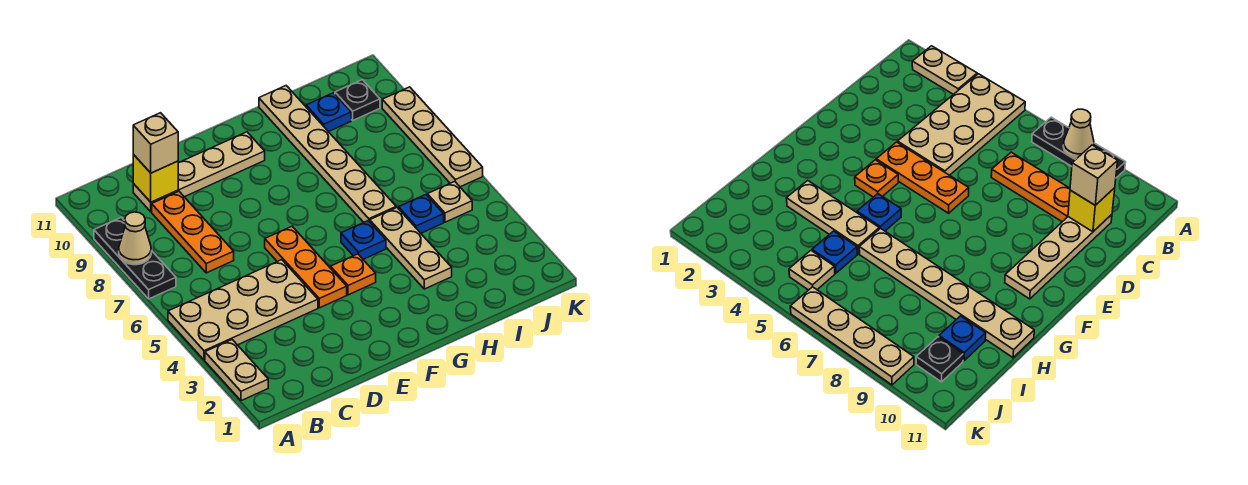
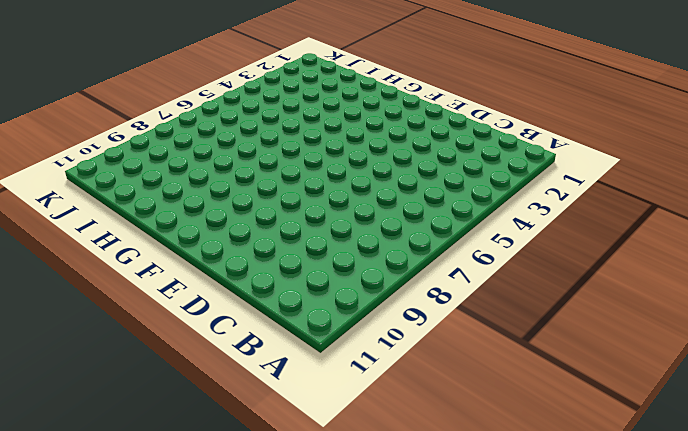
none -> tan plate A2:A3 level 1
none -> tan plate A4:D5 level 1
none -> black plate A7:A9 level 1

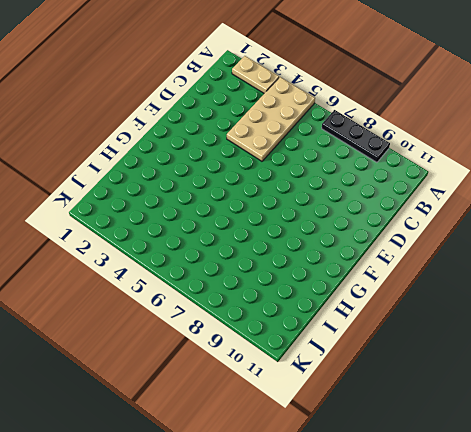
none -> orange plate C7:C9 level 1
none -> tan plate C10:F10 level 1
none -> orange plate E4:E6 level 1

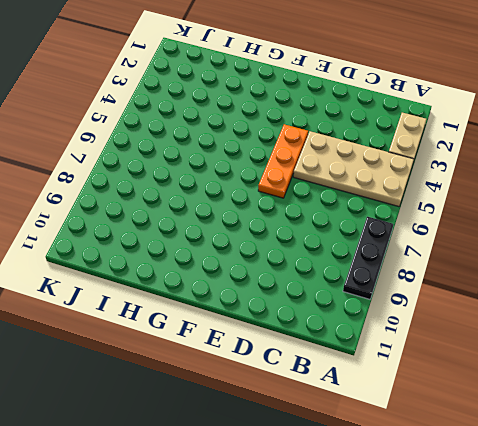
none -> orange plate C7:C9 level 1
none -> tan plate C10:F10 level 1
none -> orange plate F4 level 1

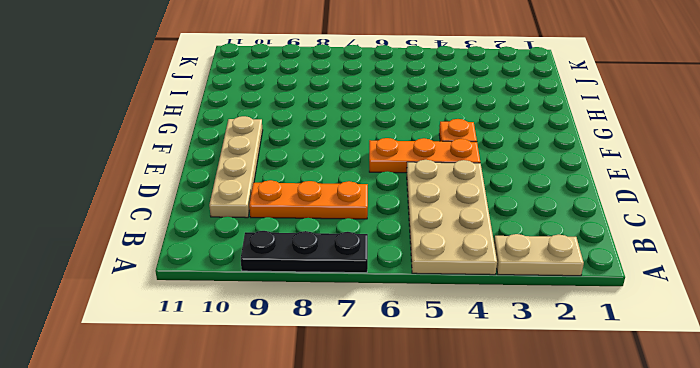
none -> blue plate G5 level 1
none -> tan plate H3:H5 level 1
none -> tan plate H6:H11 level 1

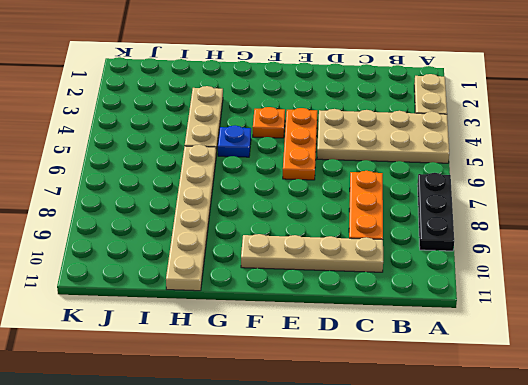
none -> blue plate I5 level 1
none -> blue plate I10 level 1
none -> tan plate J5 level 1

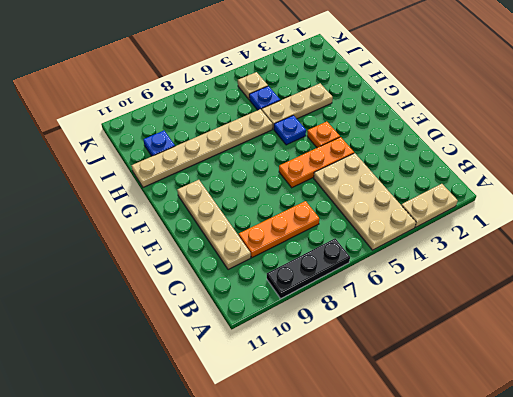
none -> black plate J10 level 1
none -> tan plate K6:K9 level 1
none -> tan cone A8 level 2

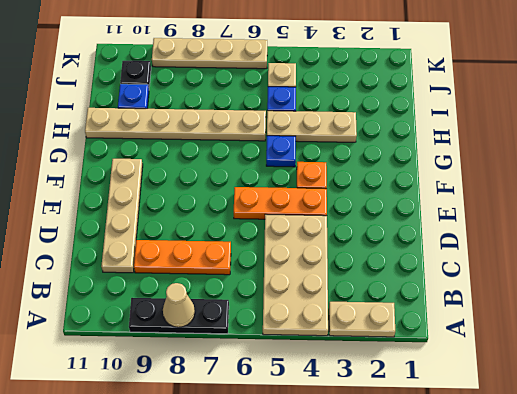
none -> yellow brick C10 level 2
none -> tan brick C10 level 3

